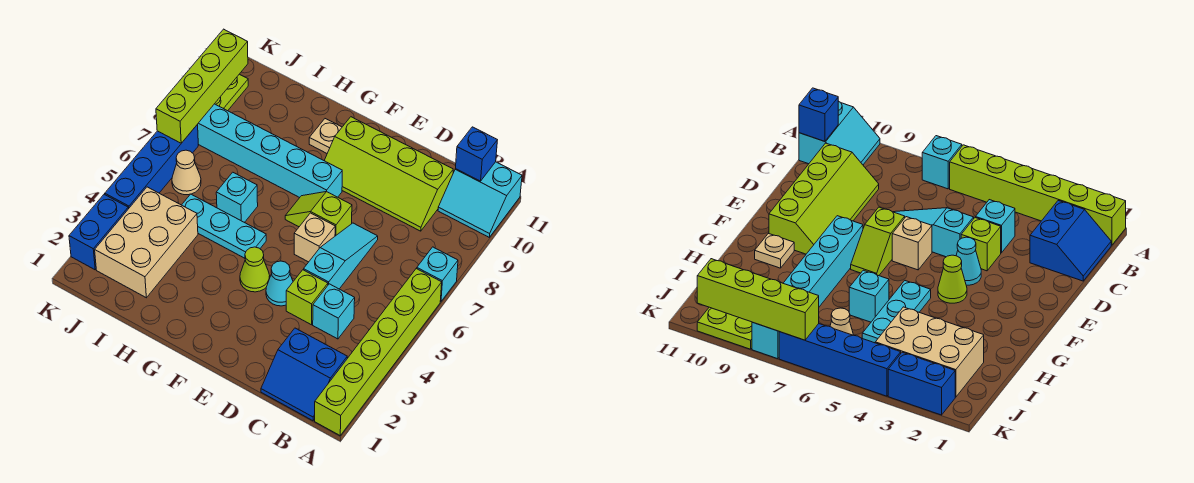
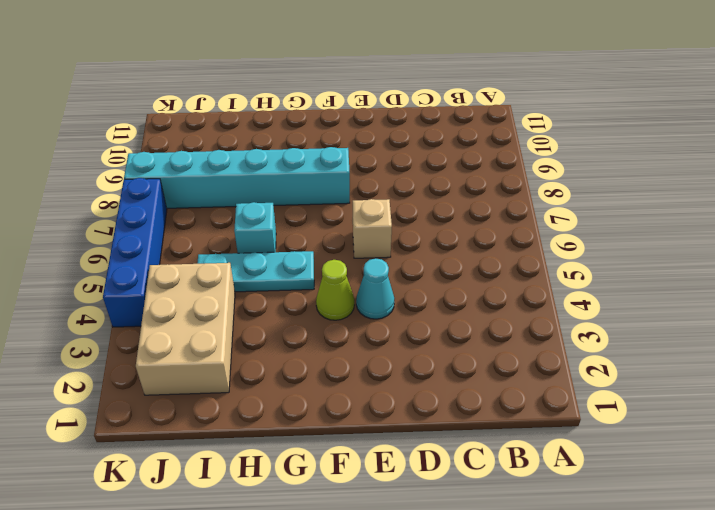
none -> lime brick A1:A6 level 1
none -> cyan brick A7 level 1
none -> cyan slope A10:B11 level 1 top 11

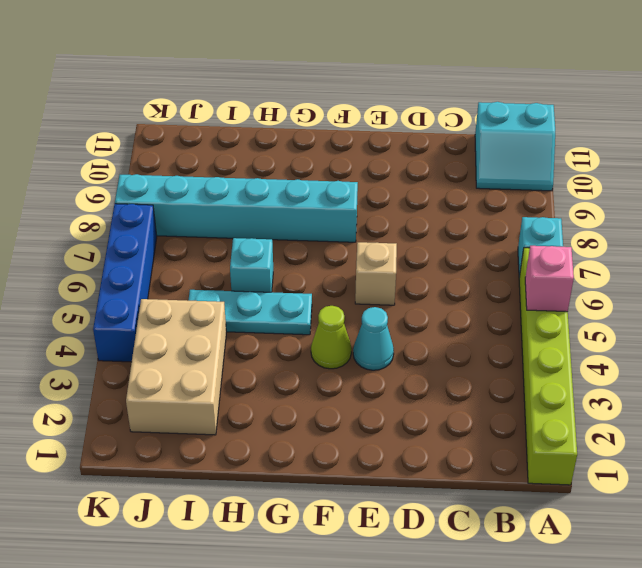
pink brick A5 level 2 -> none
none -> blue slope B1:C2 level 1 top 2
none -> cyan brick C4 level 1
none -> lime slope C9:F10 level 1 top 10

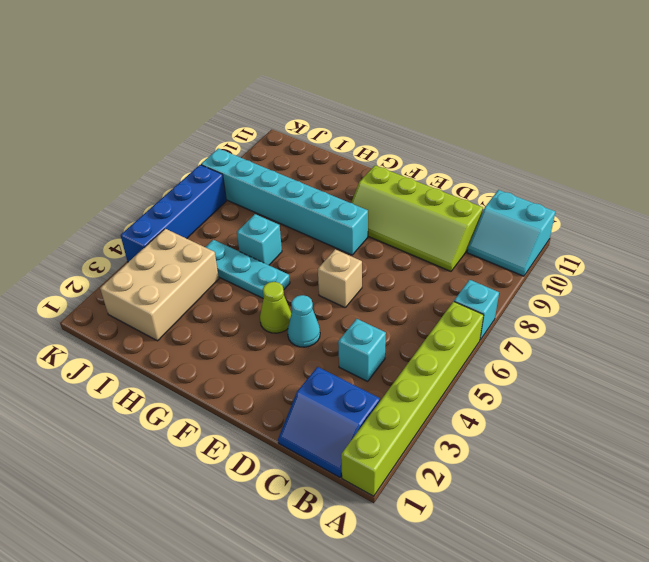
none -> lime brick D4 level 1
none -> cyan slope D5:D7 level 1 top 5
none -> lime slope E7:F7 level 1 top E

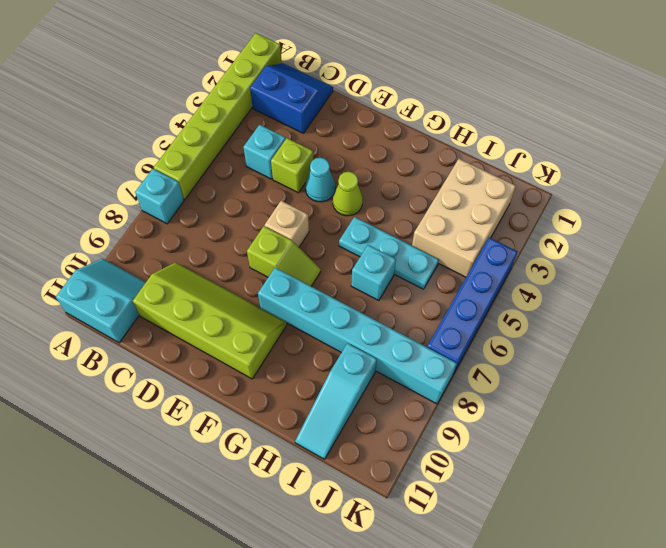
cyan slope I9:I11 level 1 top 9 -> cyan slope D5:D7 level 1 top 5
none -> tan plate G10 level 1
none -> tan cone J6 level 1
none -> blue brick K2:K3 level 1

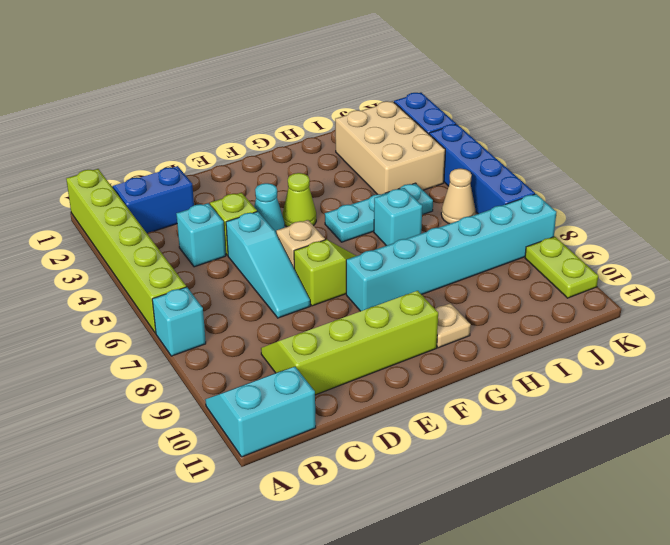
none -> blue brick B11 level 2
none -> lime brick K7:K10 level 2

